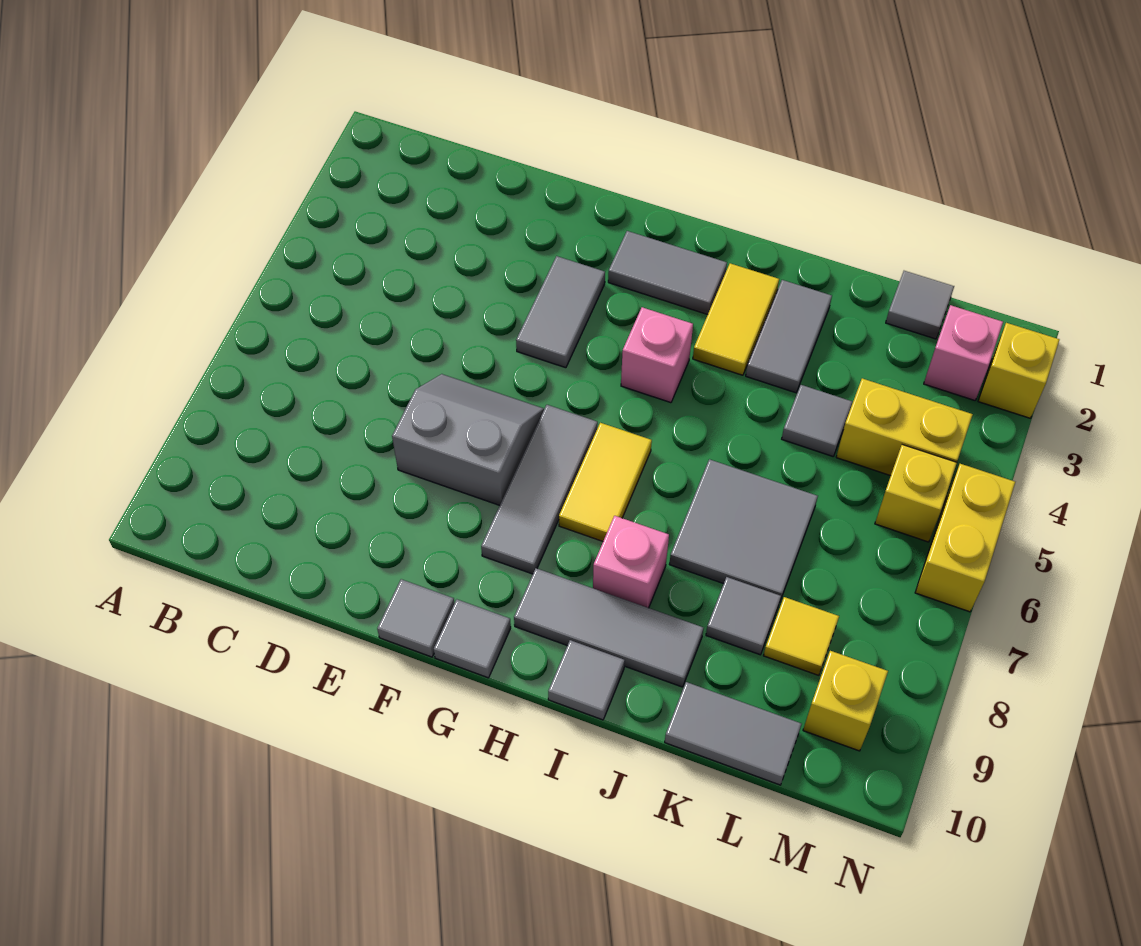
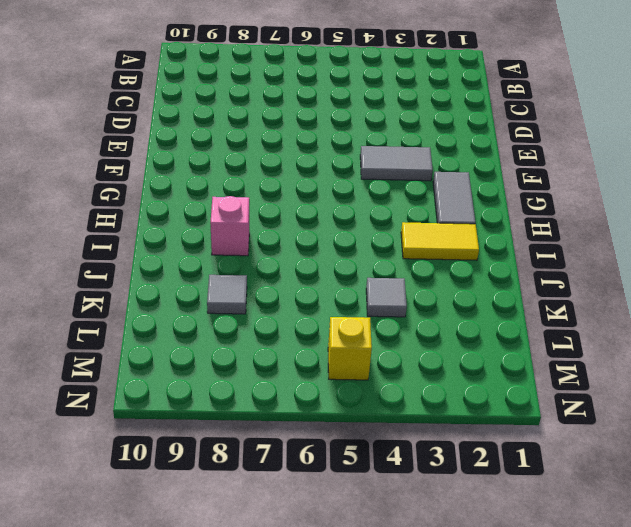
none -> grey slope E6:F7 level 1 top 7
none -> grey tile F10 level 1
none -> grey tile G6:G8 level 1

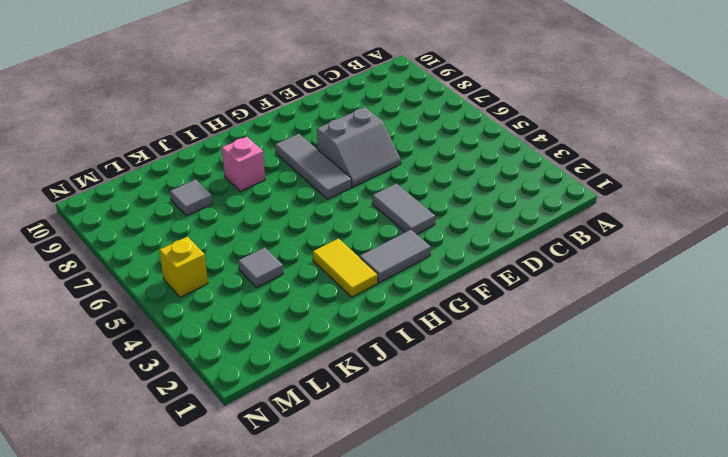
none -> grey tile F10 level 1
none -> grey tile G10 level 1
none -> pink brick H4 level 1

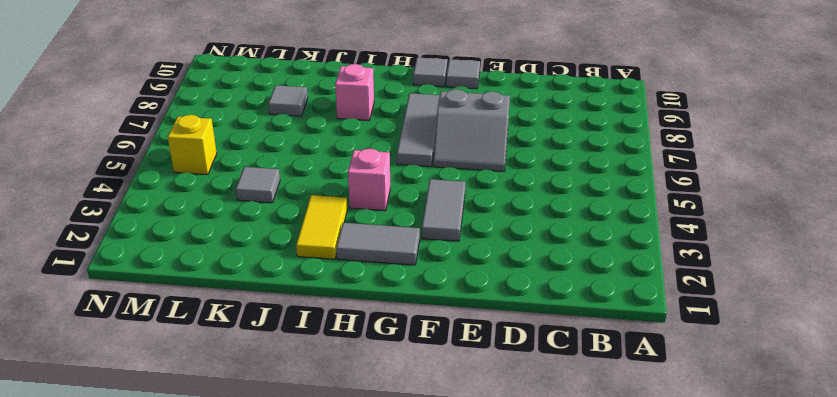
none -> yellow tile H6:H7 level 1
none -> grey tile H9:J9 level 1
none -> grey tile I10 level 1

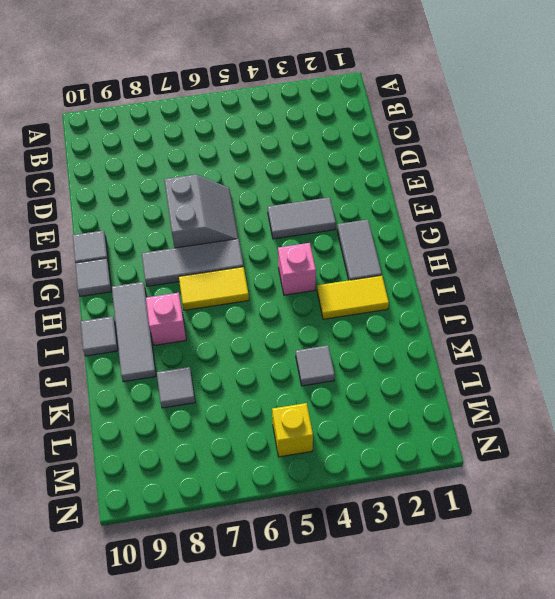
none -> grey tile J2:J3 level 1
none -> grey tile J6:K7 level 1
none -> grey tile K10:L10 level 1

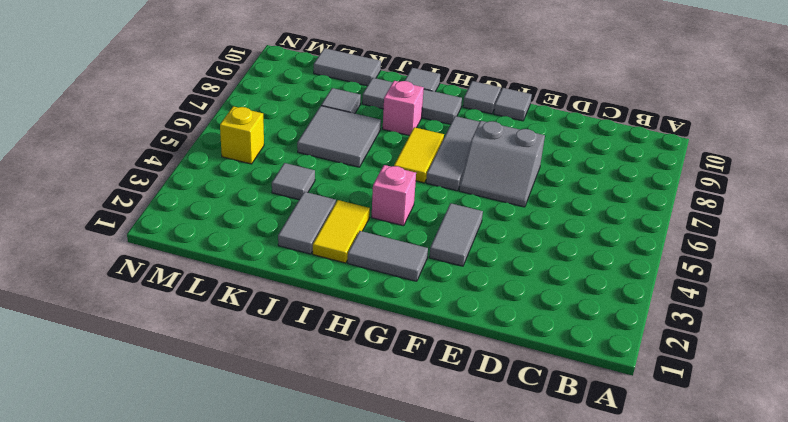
none -> grey tile L1 level 1
none -> yellow brick L4:M4 level 1
none -> yellow tile L8 level 1

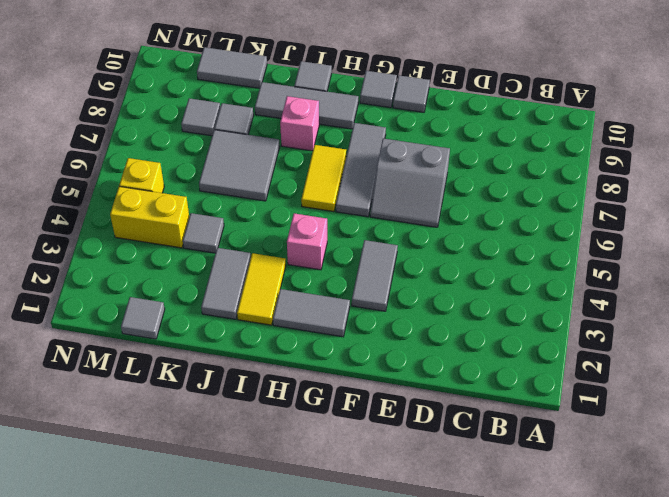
grey tile L8 level 1 -> yellow tile L8 level 1
none -> pink brick M2 level 1
none -> yellow brick M9 level 1
none -> yellow brick N2 level 1

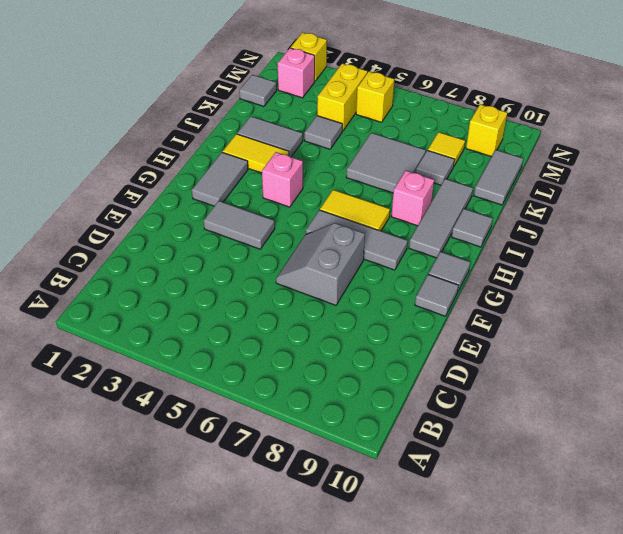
none -> yellow brick N5:N6 level 1

